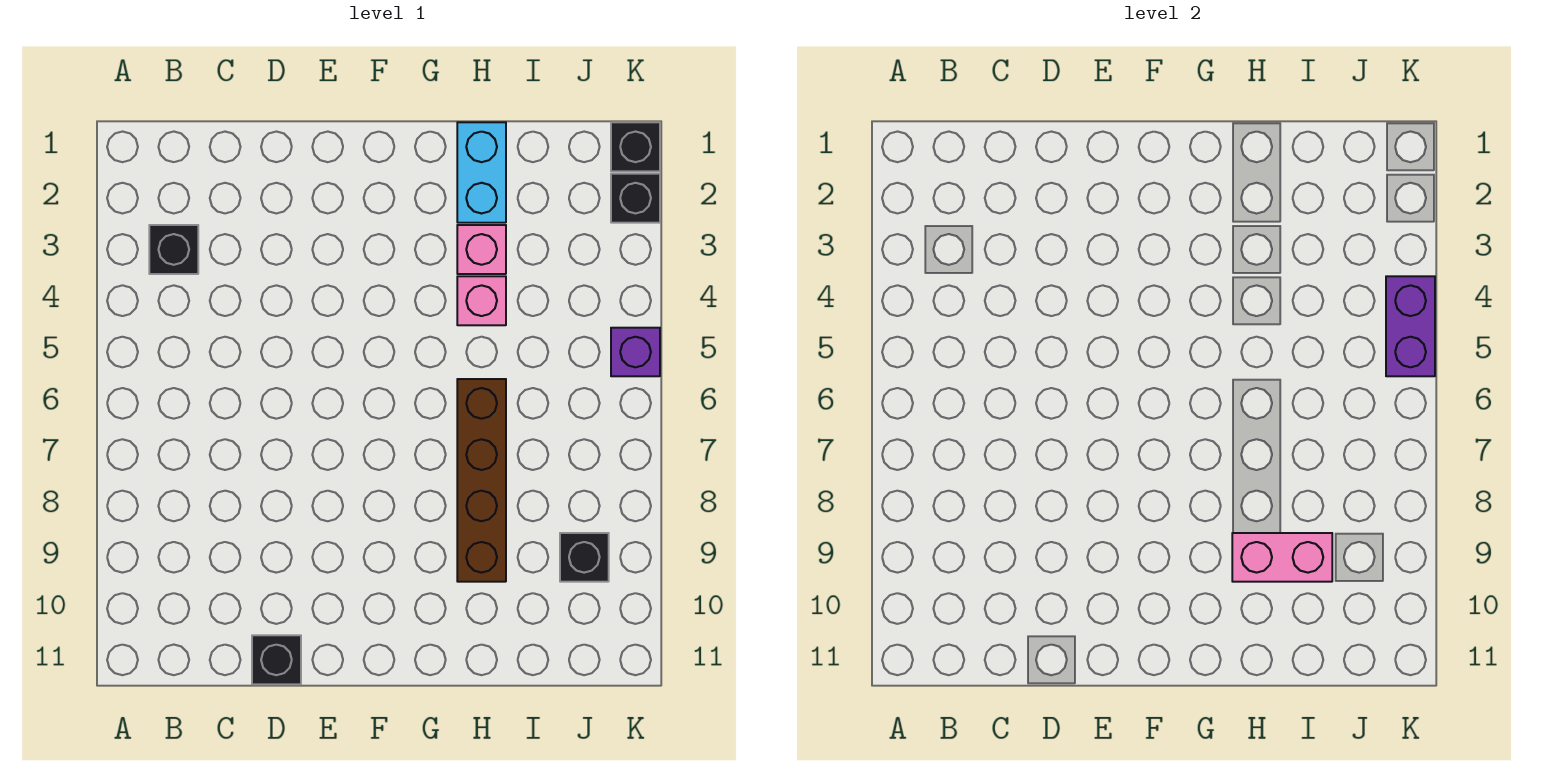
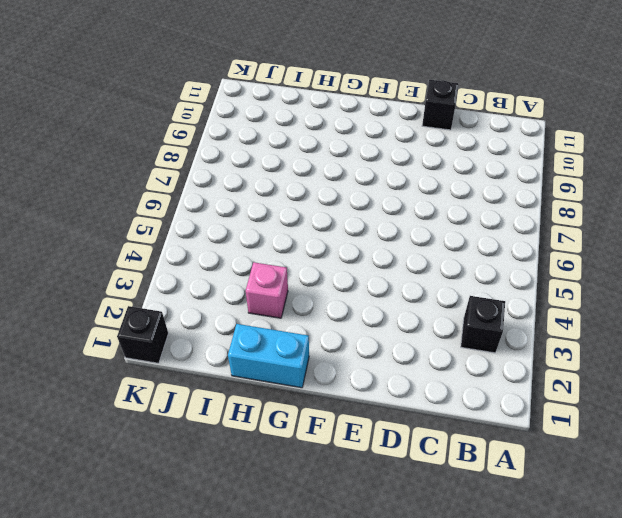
cyan brick G1:H1 level 1 -> cyan brick H1:H2 level 1
none -> pink brick H4 level 1
none -> brown brick H6:H9 level 1
none -> black brick J9 level 1

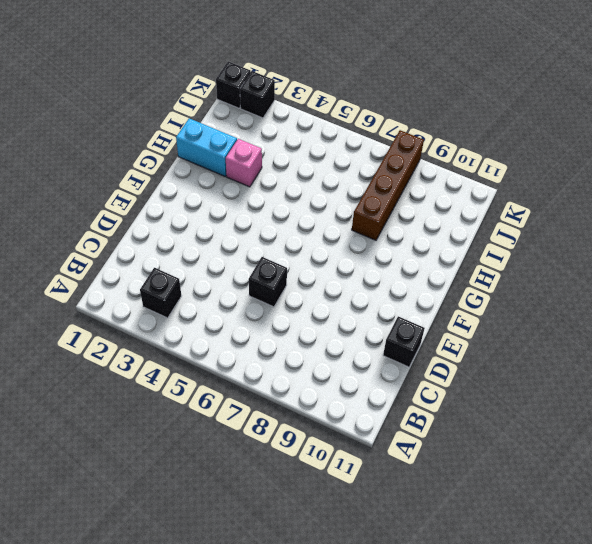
black brick D6 level 1 -> black brick J9 level 1
brown brick H8:K8 level 1 -> brown brick H6:H9 level 1
none -> pink brick H4 level 1
none -> purple brick K5 level 1
none -> pink brick H9:I9 level 2

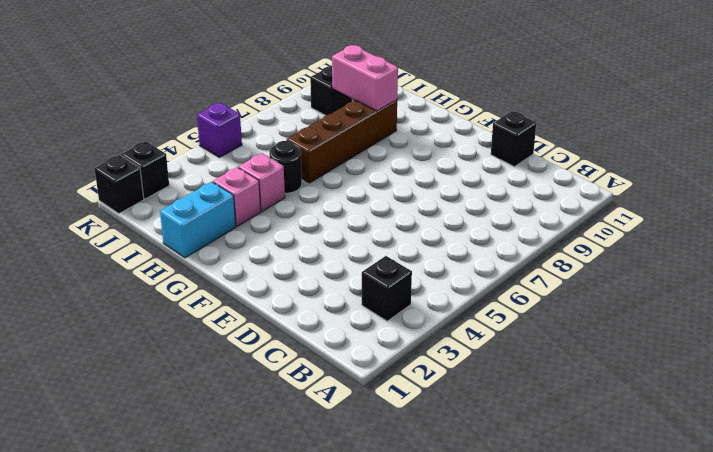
black round brick H5 level 1 -> none
none -> purple brick K4:K5 level 2

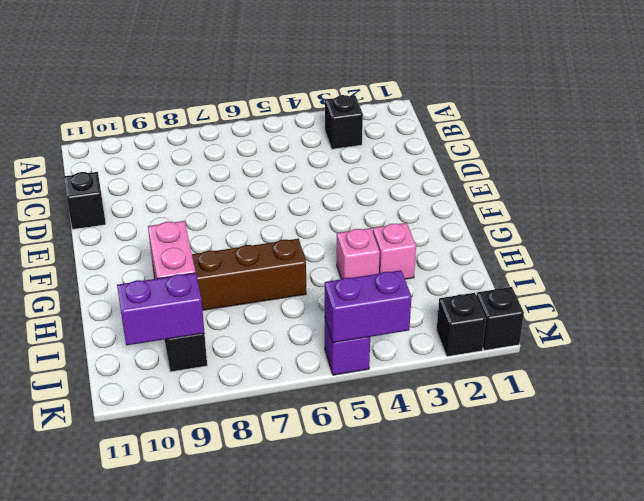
purple brick J9:J10 level 2 -> none
none -> cyan brick H1:H2 level 1

